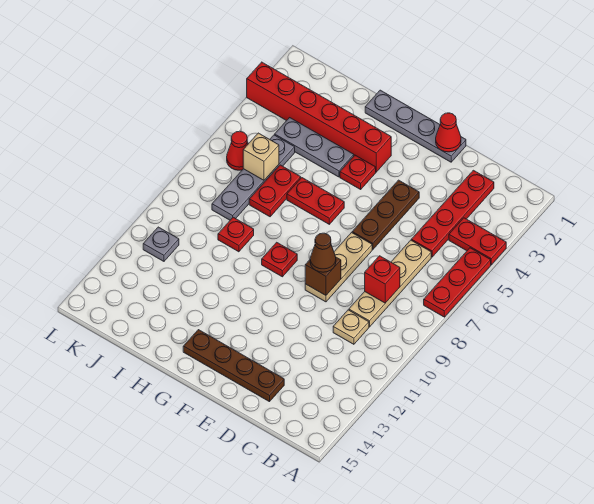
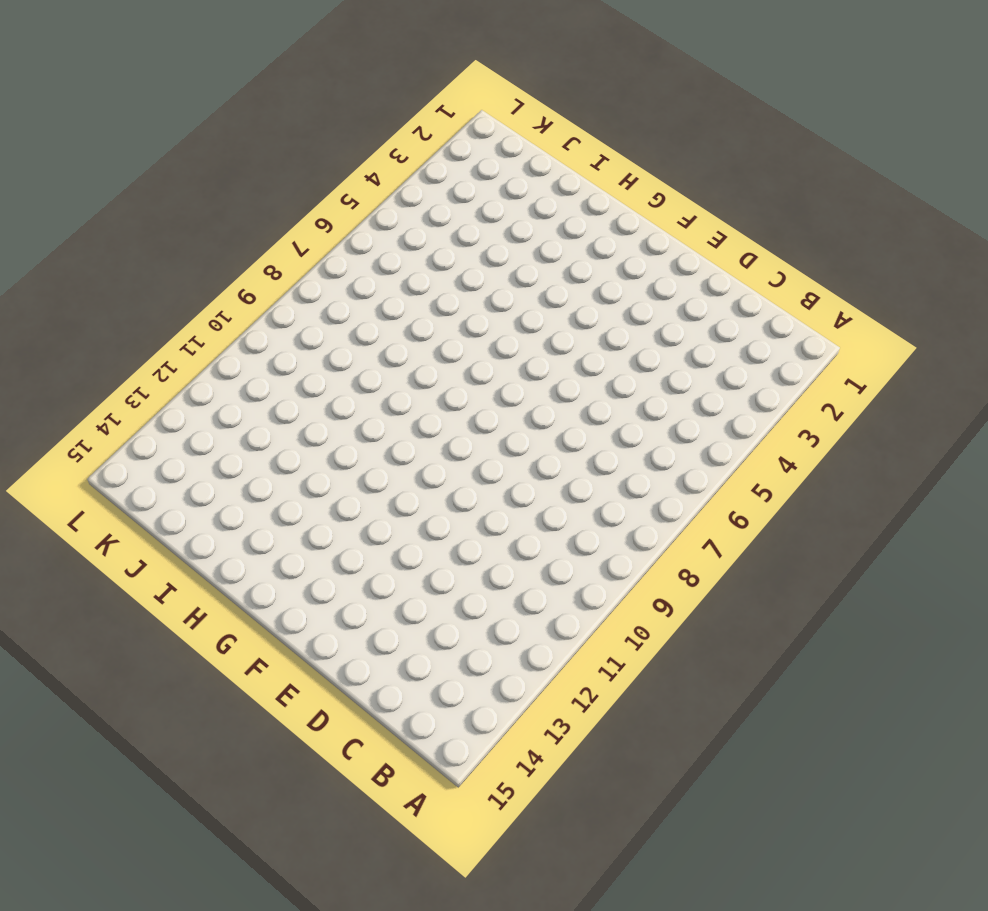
none -> red plate A4:B4 level 1
none -> red plate A5:A7 level 1
none -> red plate C2:C5 level 1

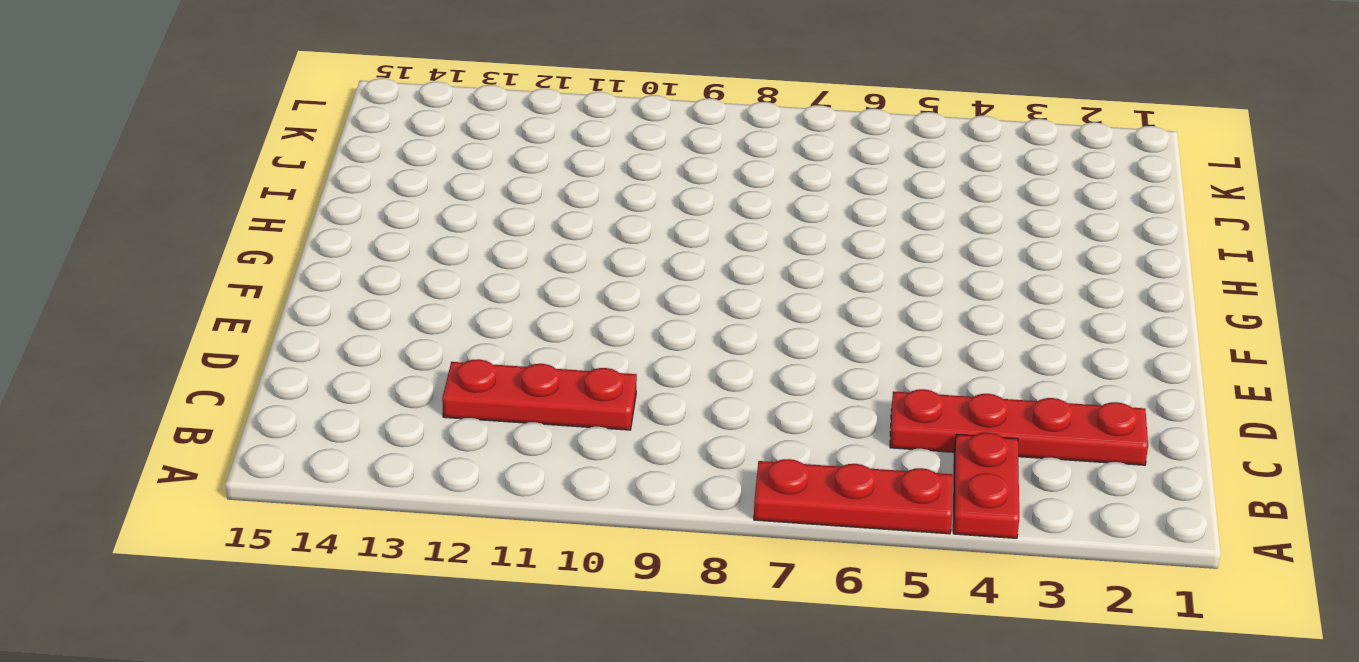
red plate C10:C12 level 1 -> tan plate C10 level 1
none -> tan plate C6:C9 level 1
none -> brown plate D14:G14 level 1
none -> grey plate E1:H1 level 1

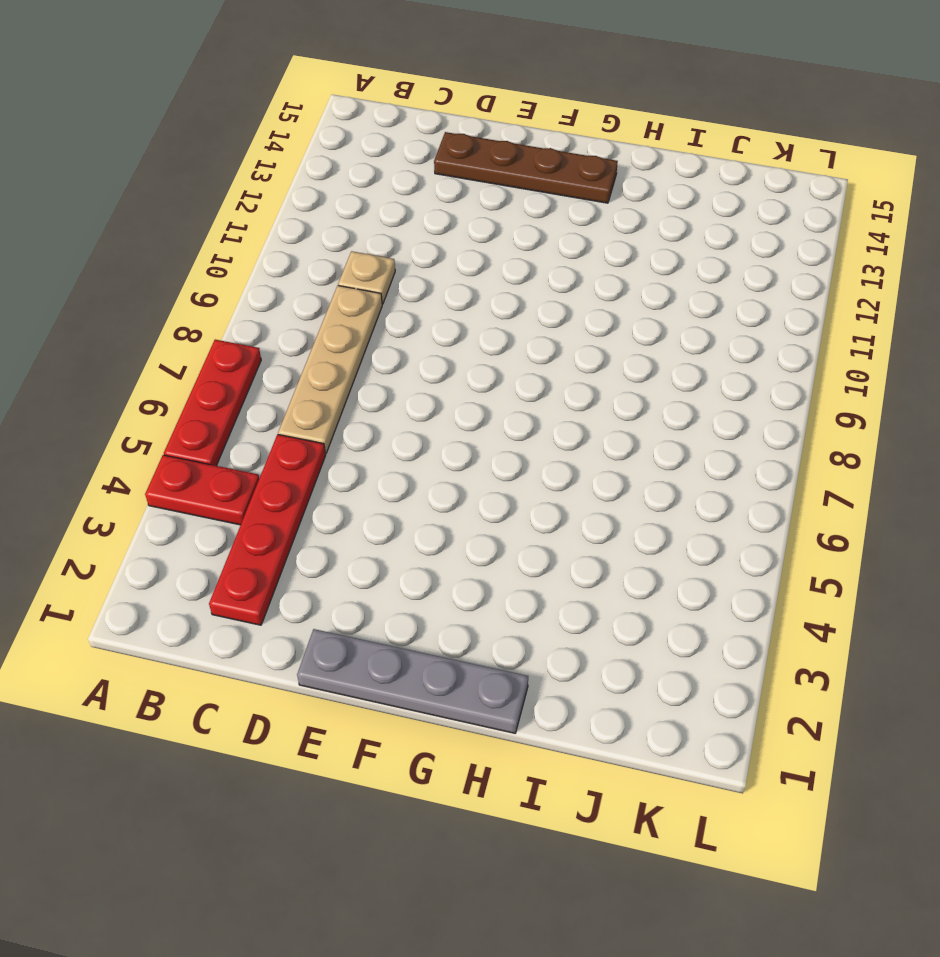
none -> brown plate E4:E6 level 1
none -> tan plate E7:E9 level 1
none -> red brick G3:L3 level 1

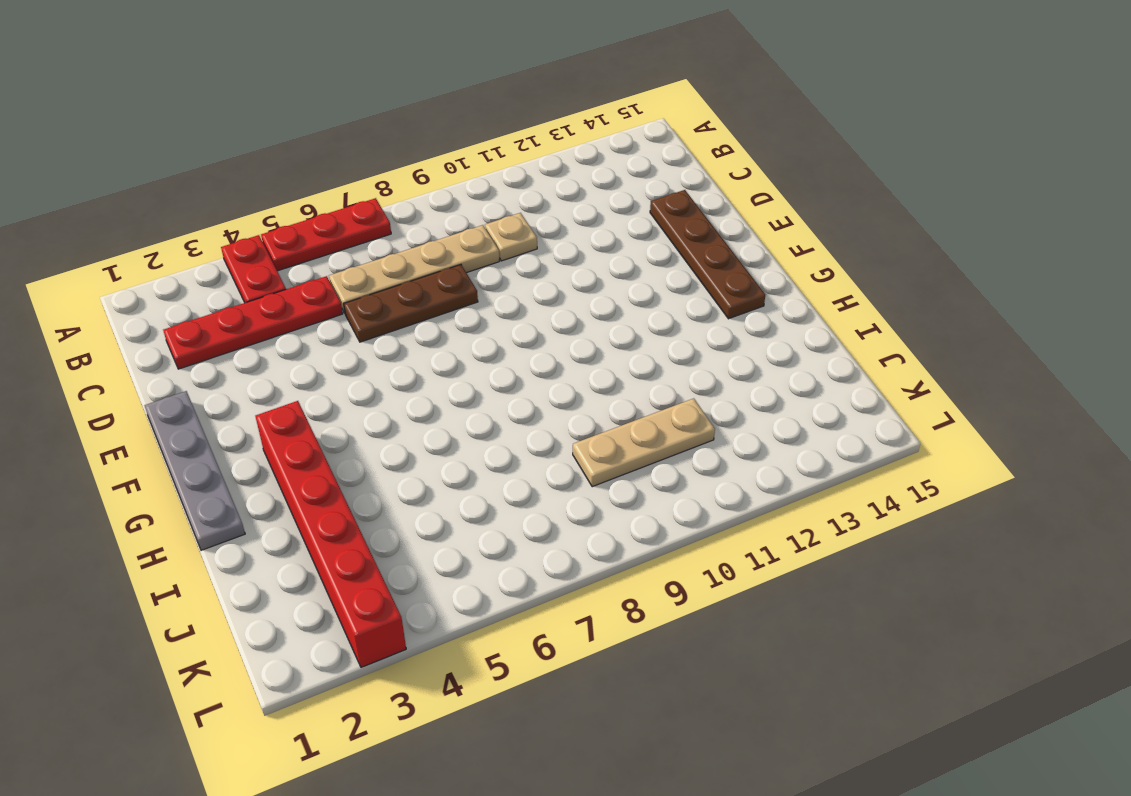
brown plate D6:D8 level 1 -> brown plate E4:E6 level 1
tan plate J9:J11 level 1 -> tan plate E7:E9 level 1
none -> red plate G4 level 1
none -> red plate G6:H6 level 1
none -> red plate G9 level 1

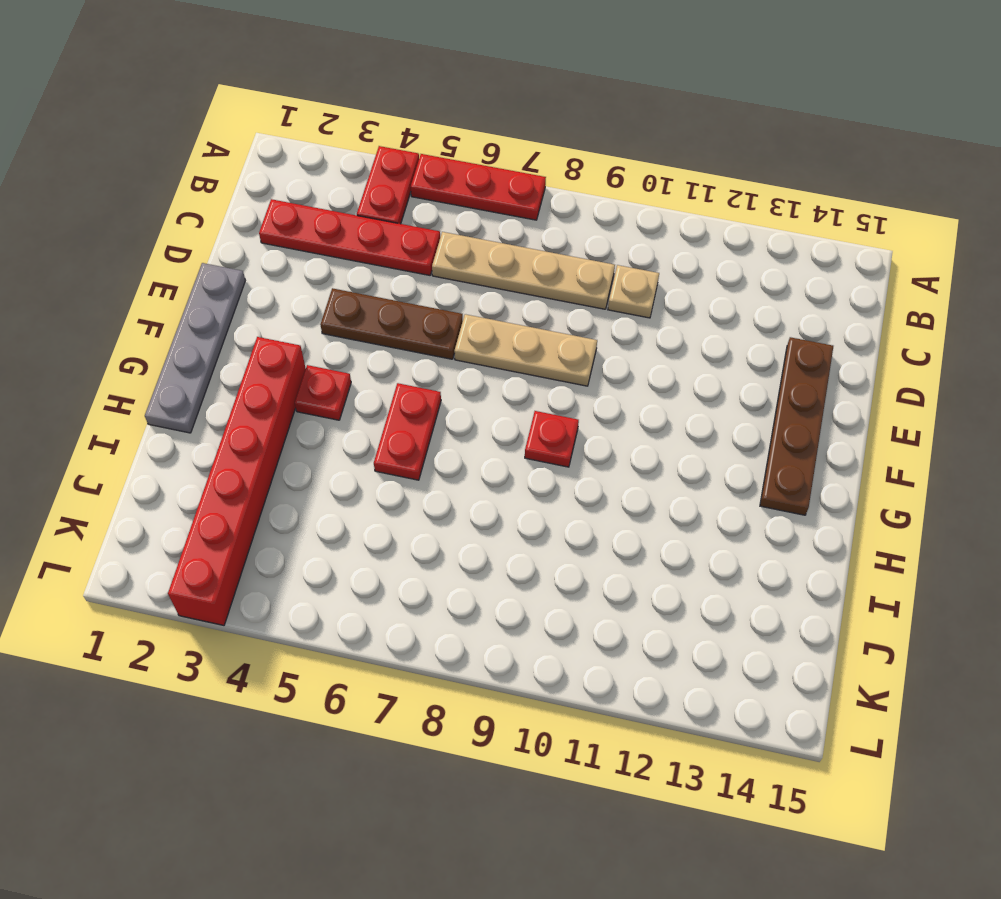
none -> grey plate H4:J4 level 1
none -> red plate I6:I7 level 1
none -> red plate I9 level 1

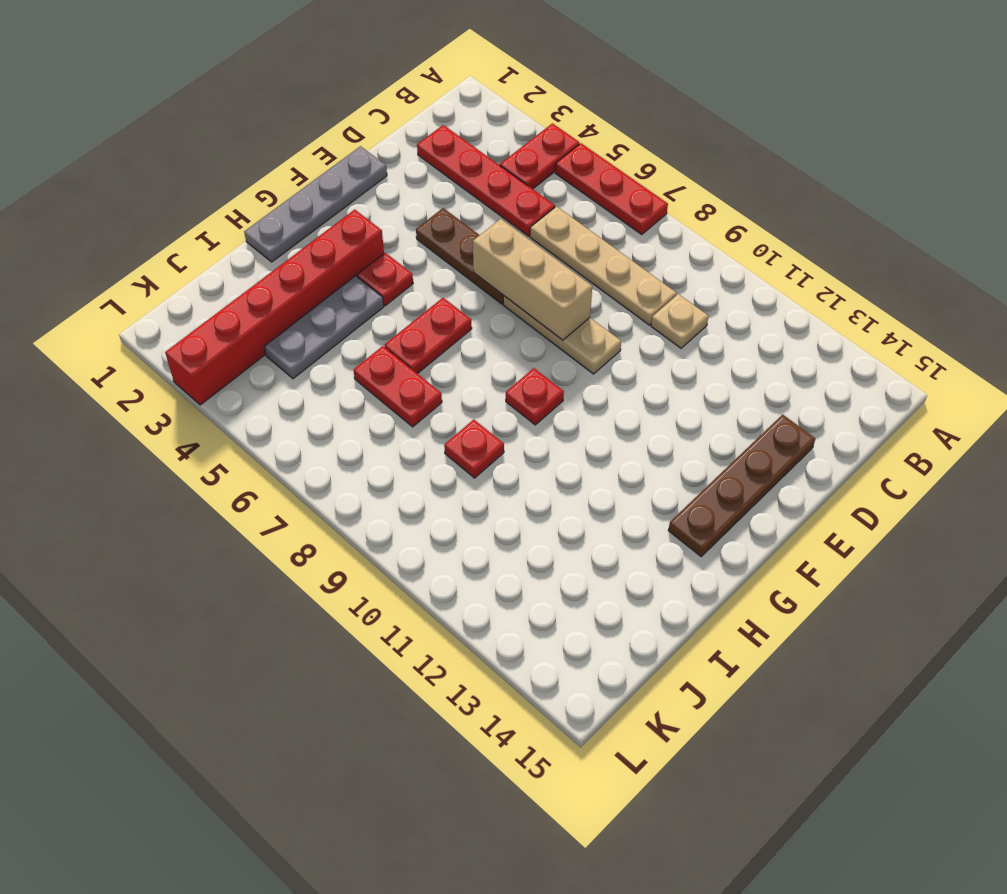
tan brick E6:E8 level 2 -> none
none -> grey plate J5:J8 level 1
none -> red cone K6 level 1
none -> grey plate K11 level 1

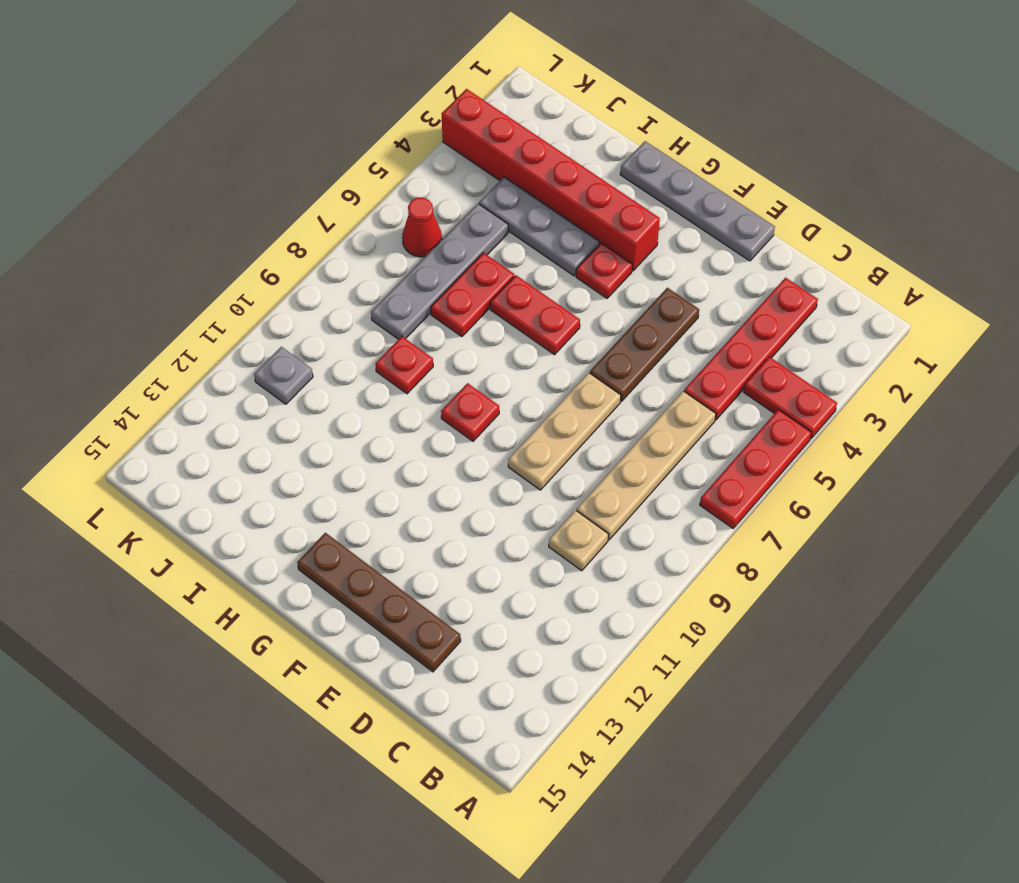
none -> red brick C8 level 2
none -> red cone E1 level 2
none -> brown brick E9 level 2

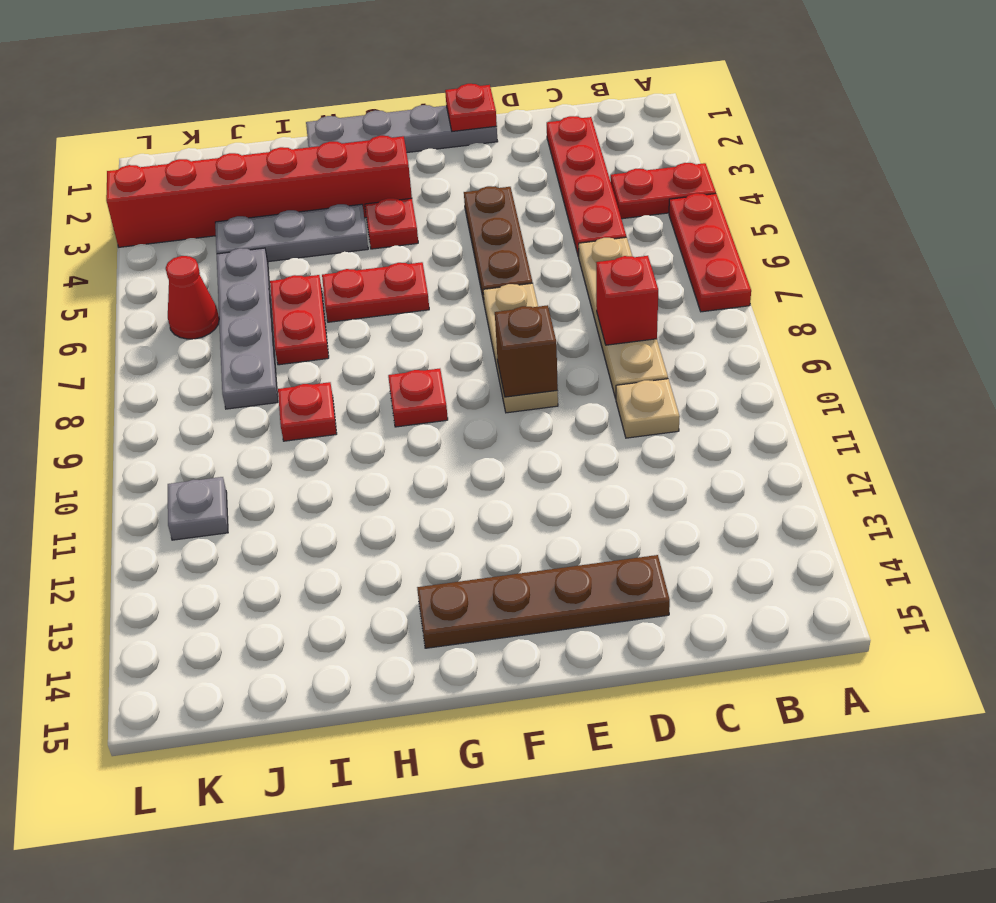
red plate E1 level 2 -> red cone E1 level 2
none -> tan brick J6 level 2
none -> brown cone E9 level 3

